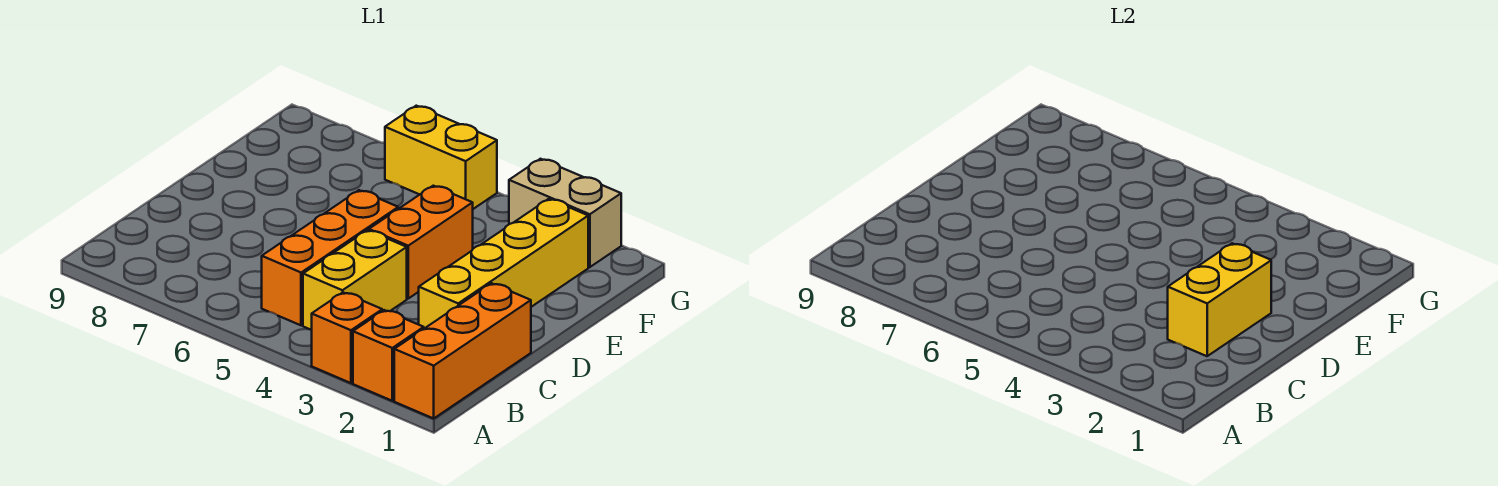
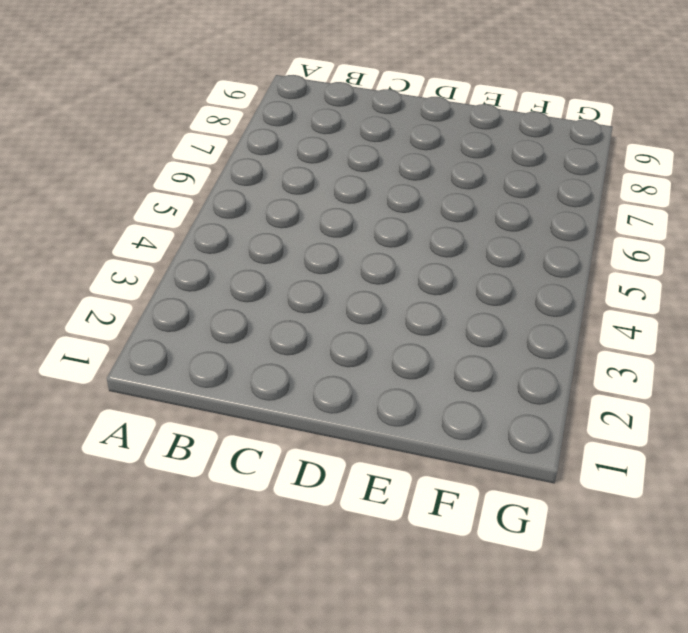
none -> orange brick A1:C1 level 1
none -> orange brick A2 level 1

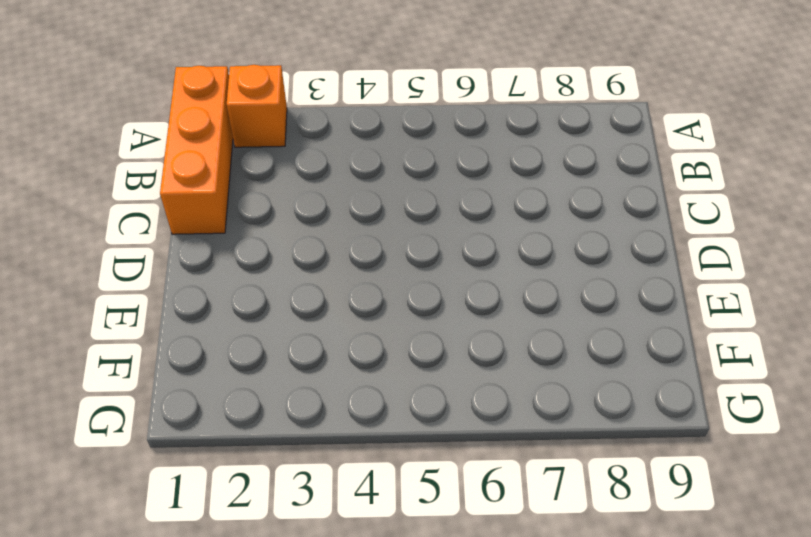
none -> orange brick A3 level 1
none -> yellow brick B4:C4 level 1

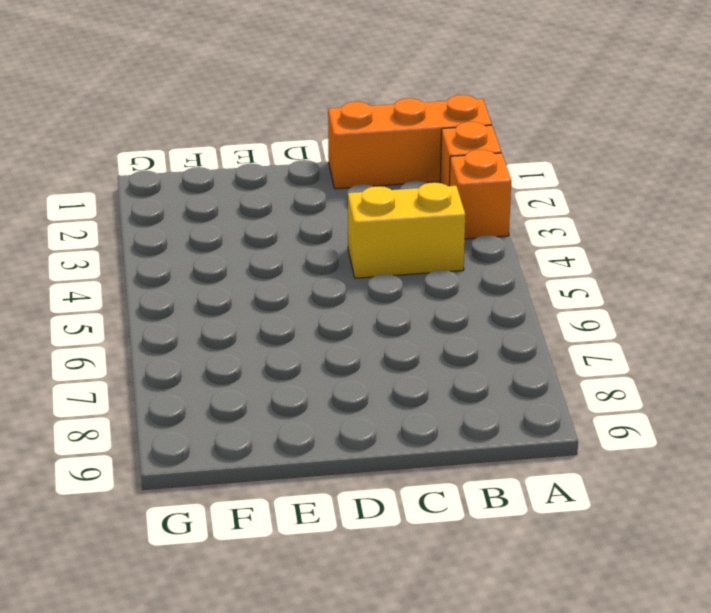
none -> orange brick B5:D5 level 1
none -> yellow brick C2:F2 level 1

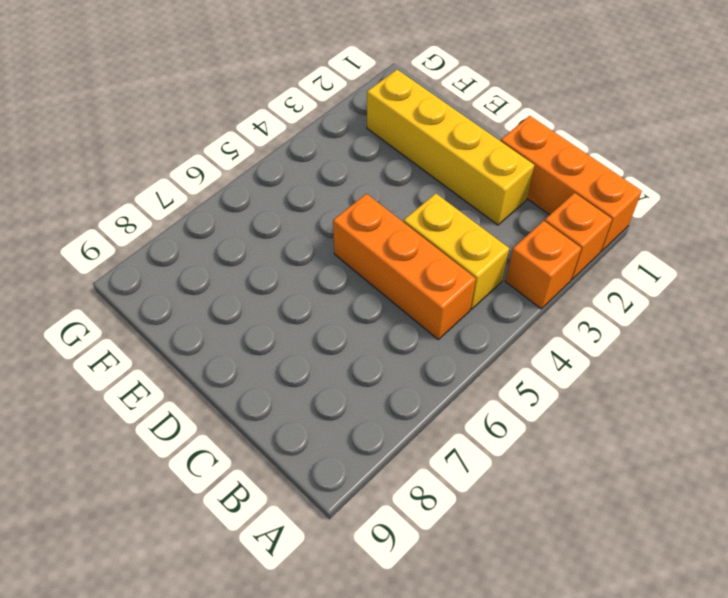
none -> orange brick D4:E4 level 1
none -> tan brick G2:G3 level 1

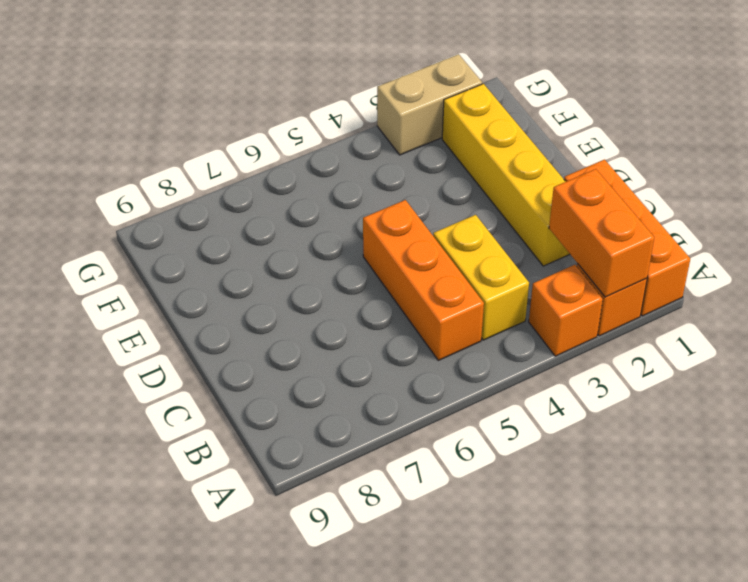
orange brick A2:B2 level 2 -> orange brick D4:E4 level 1
none -> yellow brick G5:G6 level 1
none -> yellow brick C2:D2 level 2

